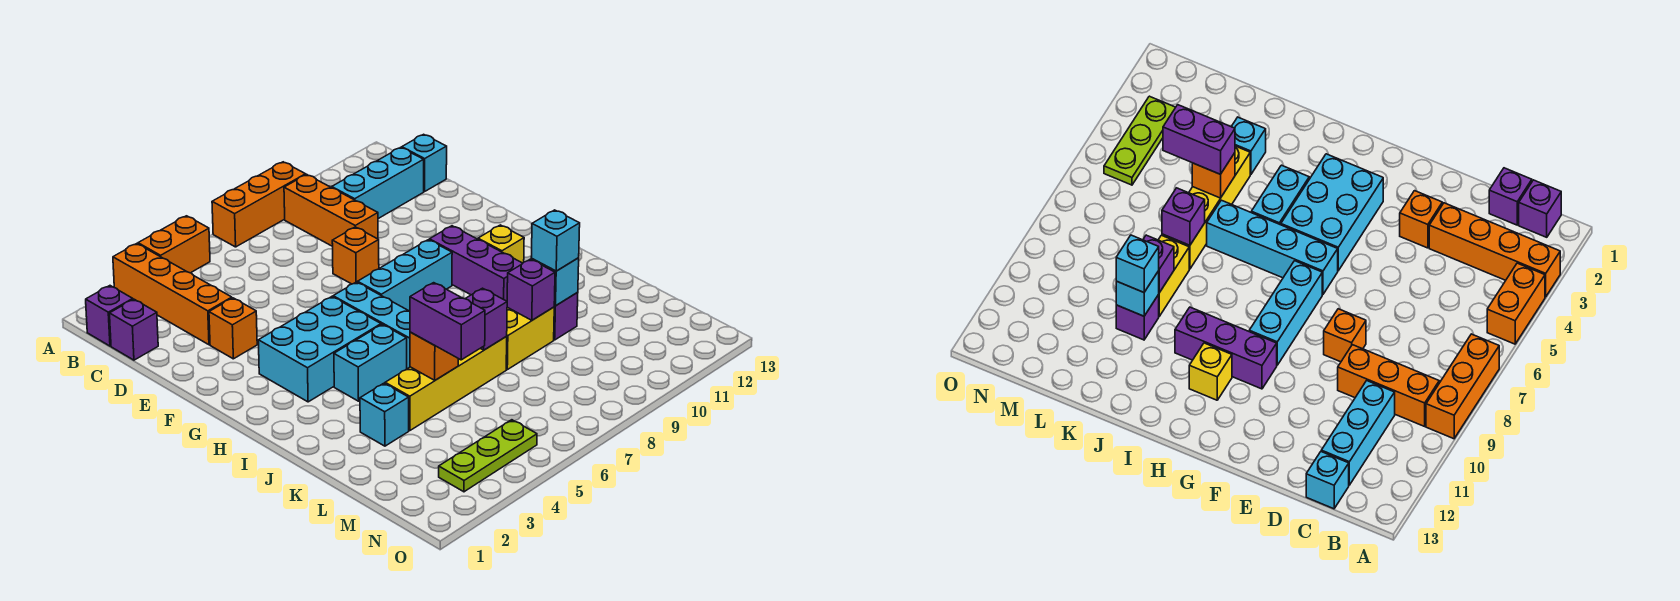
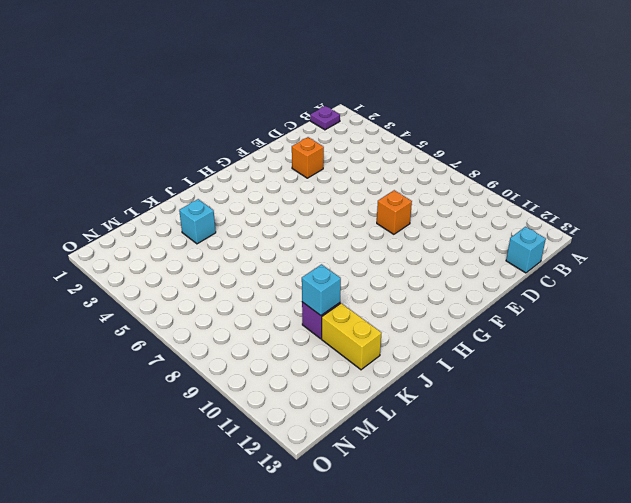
purple plate B1 level 1 -> purple brick B1 level 1
yellow brick K11:K12 level 1 -> yellow brick K8:K9 level 1
none -> orange brick A3:D3 level 1
none -> orange brick A4:A5 level 1
none -> orange brick A7:A9 level 1

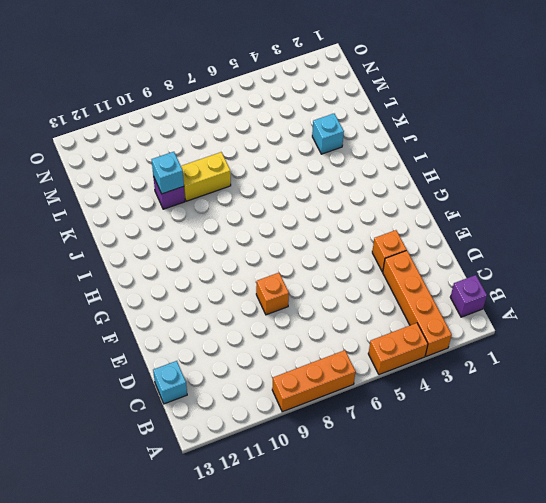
none -> orange brick B9:D9 level 1
none -> purple brick C1 level 1
none -> cyan brick C10:C12 level 1

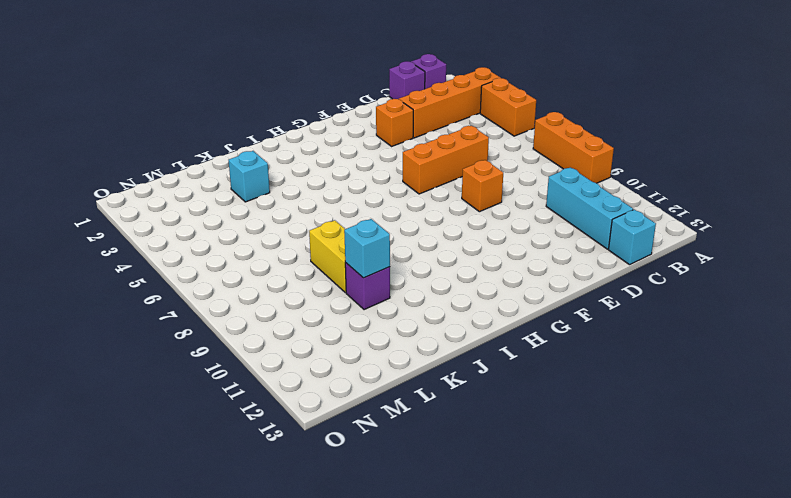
orange brick D6:F6 level 1 -> orange brick B9:D9 level 1
none -> cyan brick G3:H5 level 1
none -> cyan brick G6:J6 level 1
none -> cyan brick G7:G9 level 1

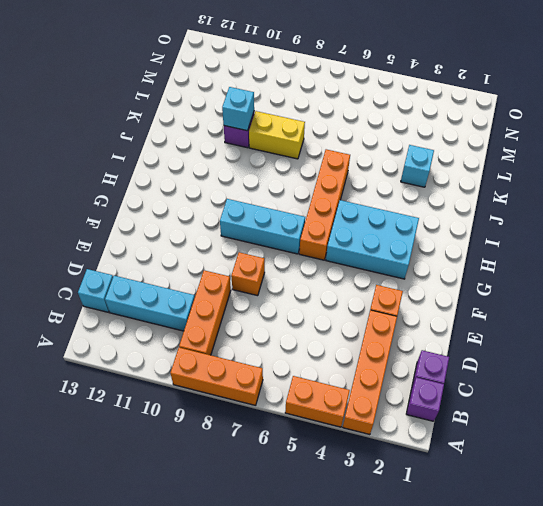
orange brick G6:J6 level 1 -> cyan brick G6:J6 level 1
none -> purple brick G10:I10 level 1
none -> yellow brick H11 level 1
none -> cyan brick I4:I5 level 1

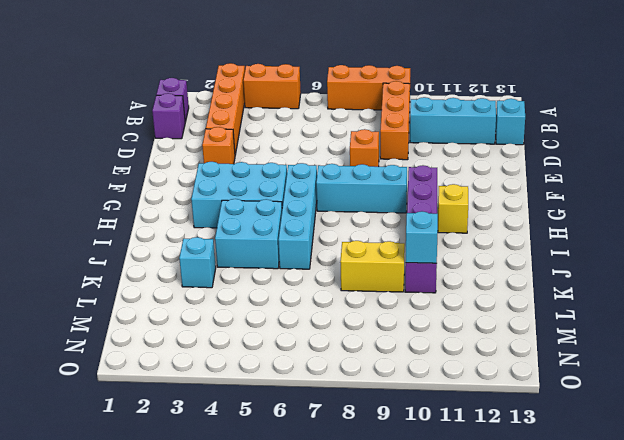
cyan brick I4:J5 level 1 -> cyan brick I4:I5 level 1
none -> yellow brick K4:K7 level 1
none -> lime plate N3:N5 level 1
none -> orange brick K5 level 2

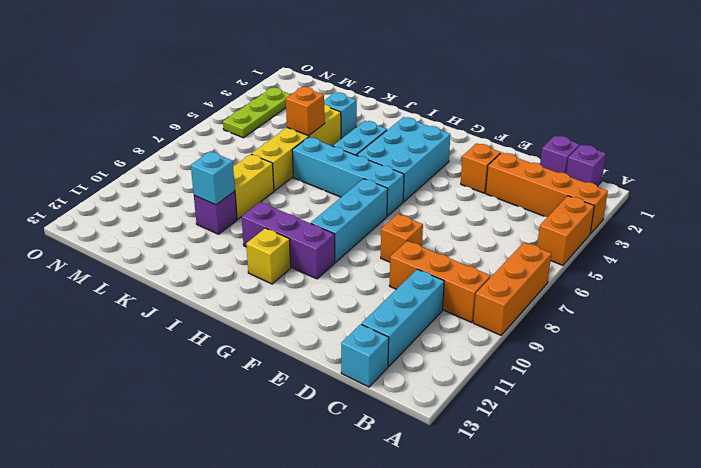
none -> purple brick K7 level 2
none -> purple brick K9 level 2
none -> purple brick K5:L5 level 3

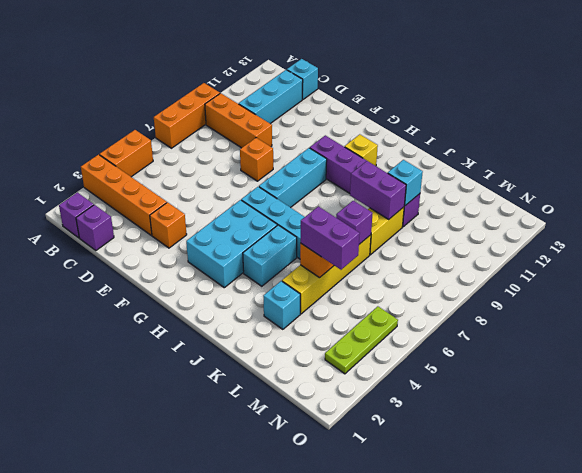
purple brick J9:K9 level 2 -> purple brick K9 level 2
none -> cyan brick K10 level 3

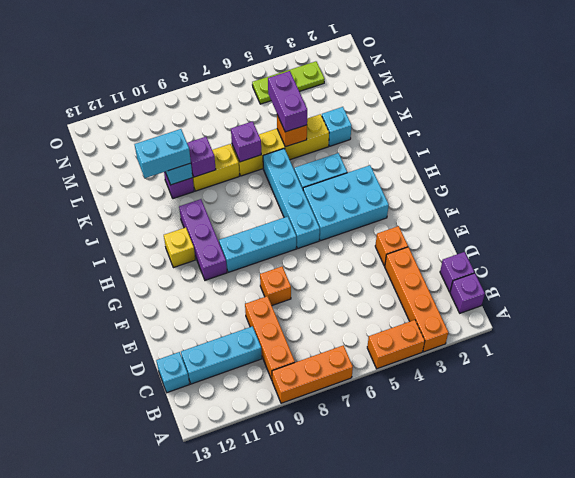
cyan brick K10:K11 level 3 -> cyan brick K10 level 3

